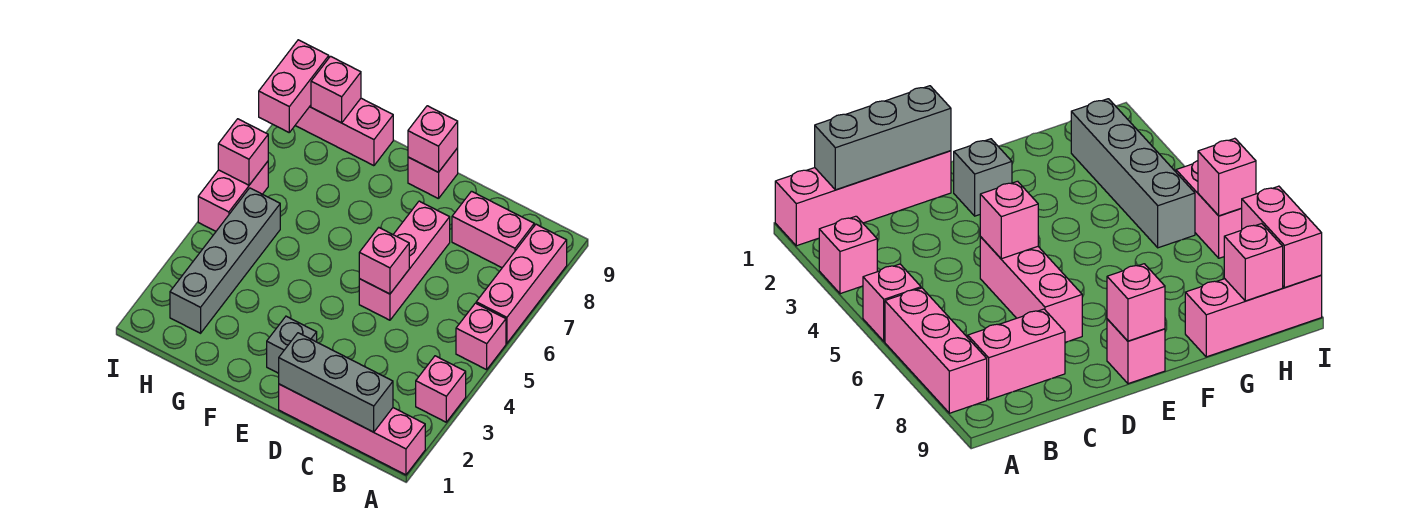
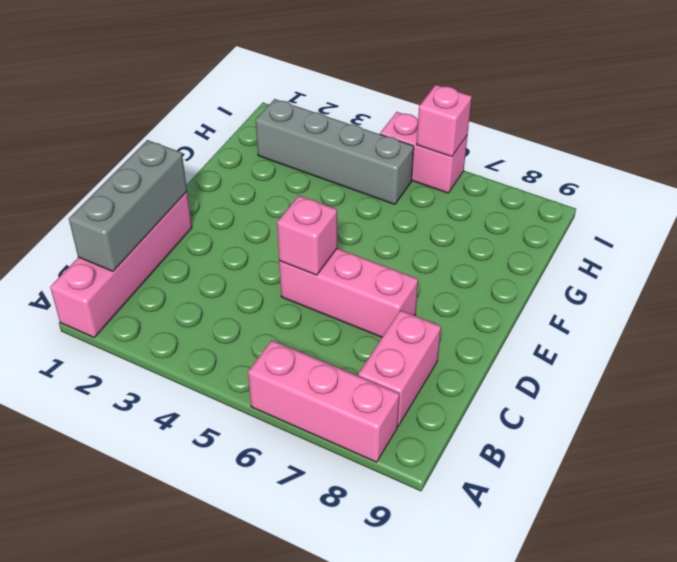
none -> pink brick A3 level 1
none -> pink brick A5 level 1
none -> grey brick E2 level 1

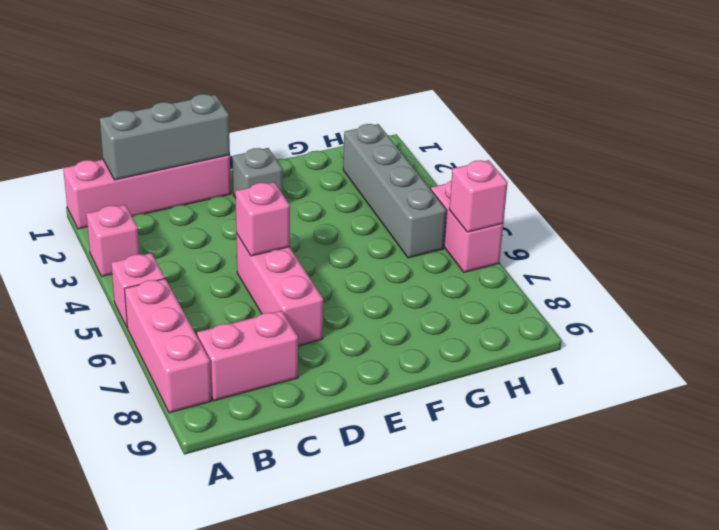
none -> pink brick E9 level 1
none -> pink brick G9:I9 level 1
none -> pink brick E9 level 2

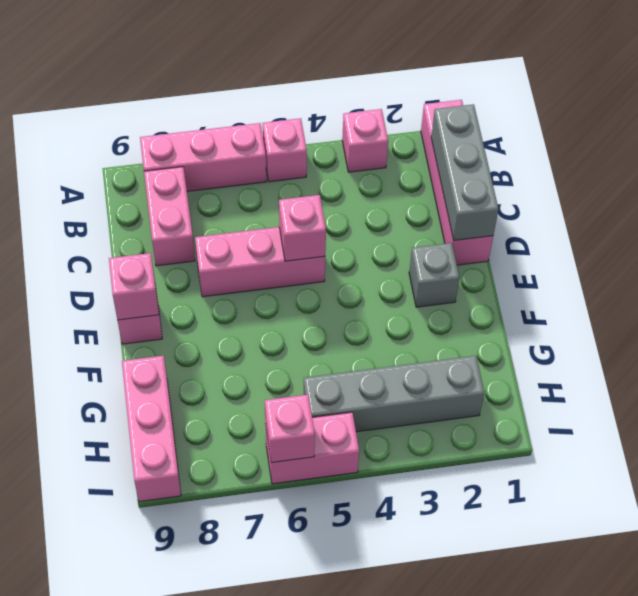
none -> pink brick H9 level 2
none -> pink brick I8:I9 level 2

